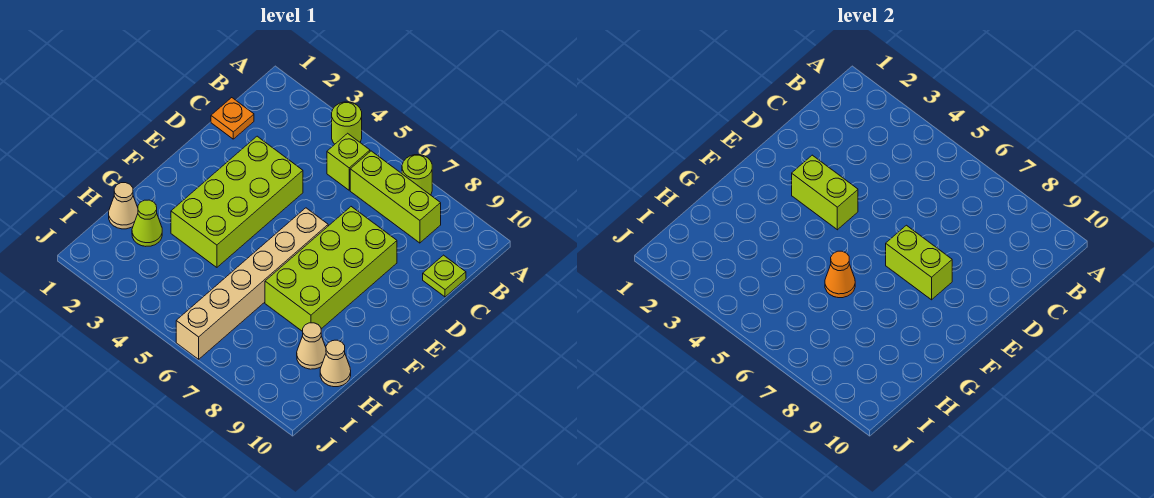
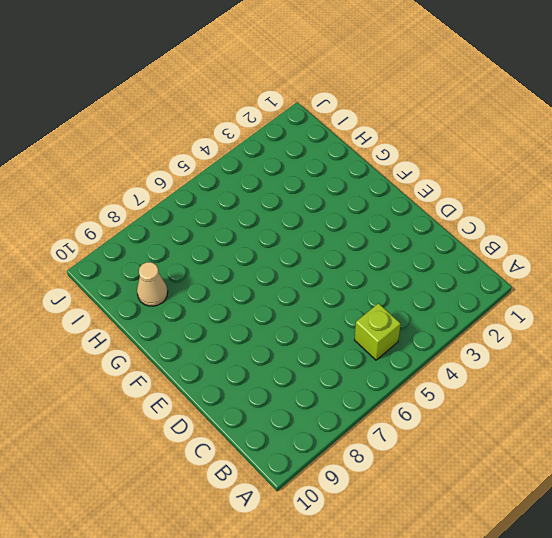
none -> lime round brick A4 level 1
none -> lime round brick A7 level 1
none -> lime brick B6:B8 level 1

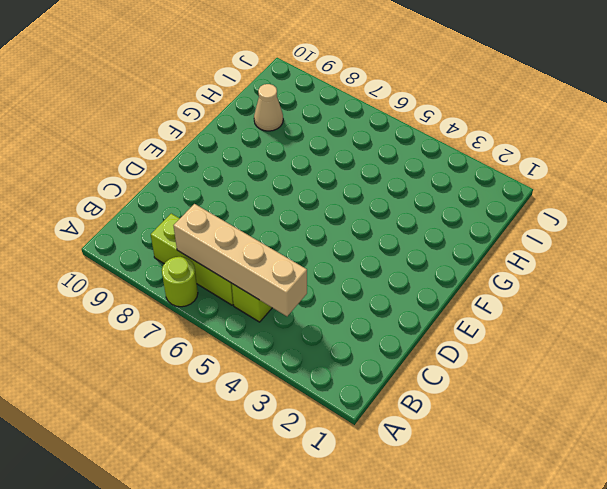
tan brick B4:B7 level 2 -> none
none -> lime round brick A4 level 1
none -> orange plate C1 level 1
none -> lime plate C10 level 1

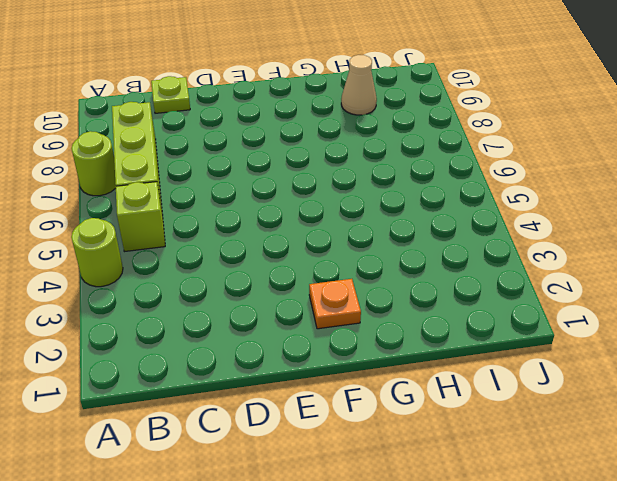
orange plate F2 level 1 -> orange plate C1 level 1
none -> lime brick D3:G4 level 1
none -> lime brick D7:G8 level 1
none -> tan brick E6:J6 level 1

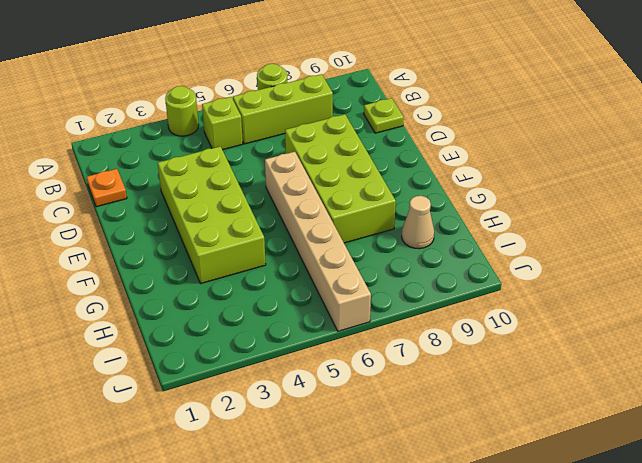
none -> tan cone H1 level 1
none -> lime cone H2 level 1
none -> tan cone H10 level 1

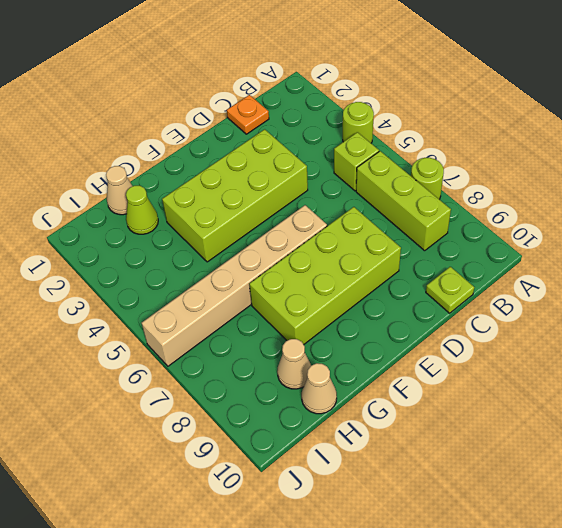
none -> lime brick E3:E4 level 2
none -> lime brick E7:E8 level 2
none -> orange cone G6 level 2

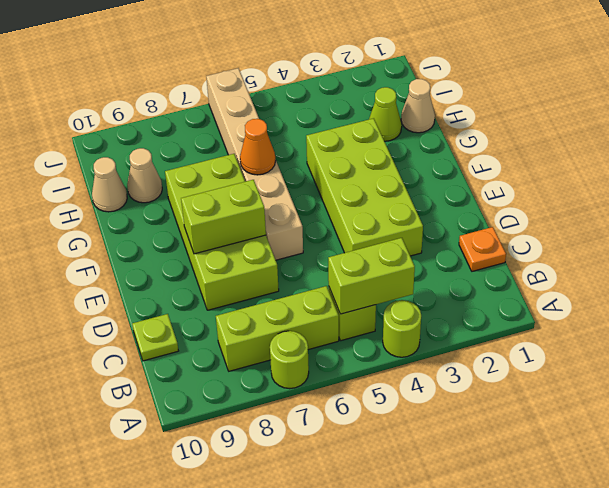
lime brick B4:B5 level 2 -> lime brick E3:E4 level 2

